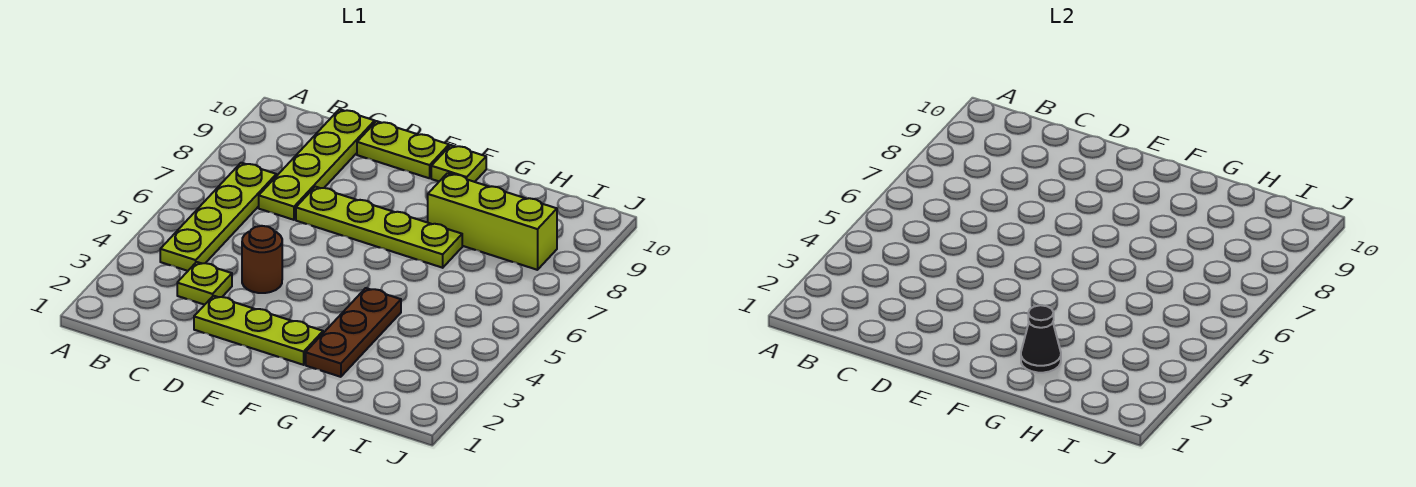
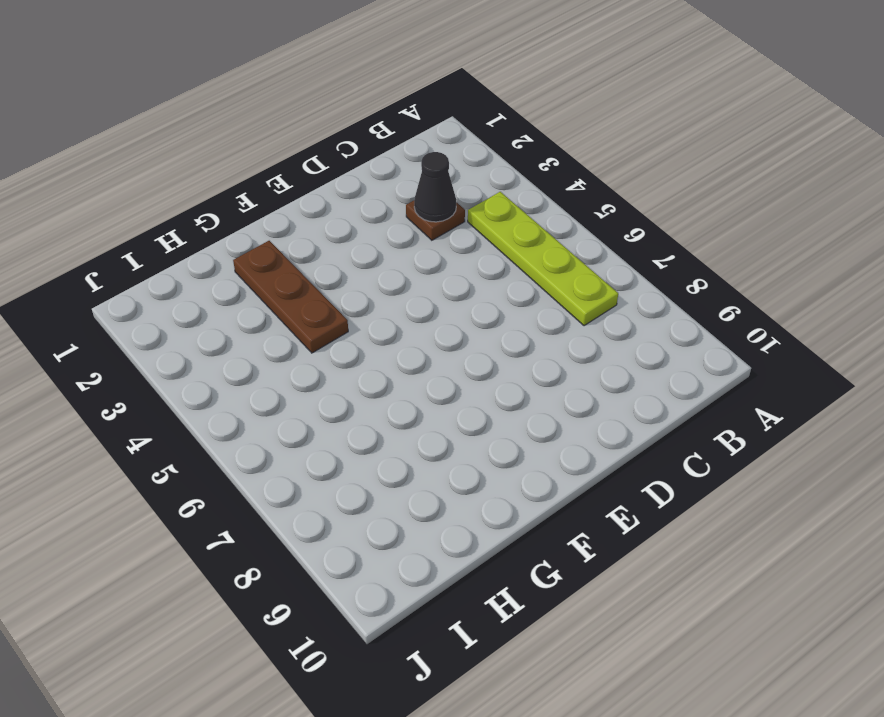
brown plate C3 level 1 -> lime plate C3 level 1
black cone C3 level 2 -> black cone G2 level 2
none -> lime plate C7:C10 level 1
none -> lime plate D2:F2 level 1

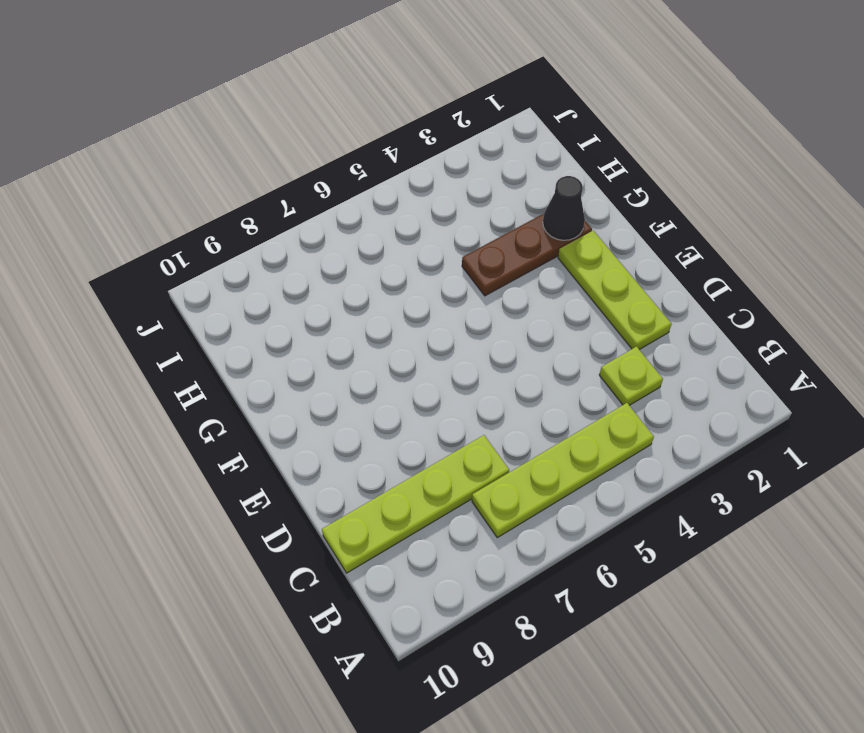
none -> brown round brick D4 level 1
none -> lime plate D7:G7 level 1

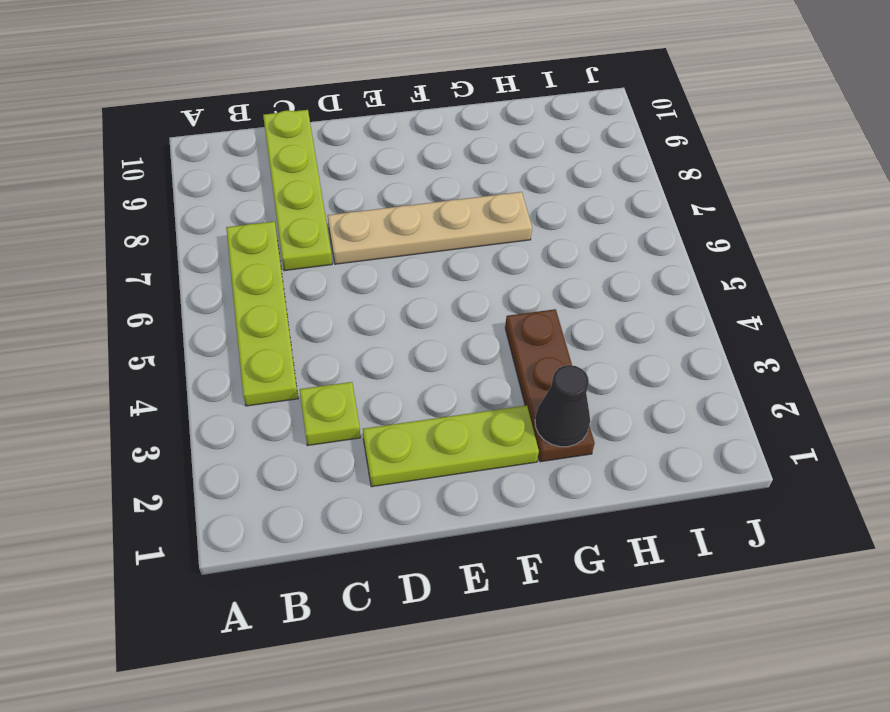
tan plate D7:G7 level 1 -> lime plate D7:G7 level 1
none -> brown round brick D4 level 1
none -> lime plate D10:E10 level 1

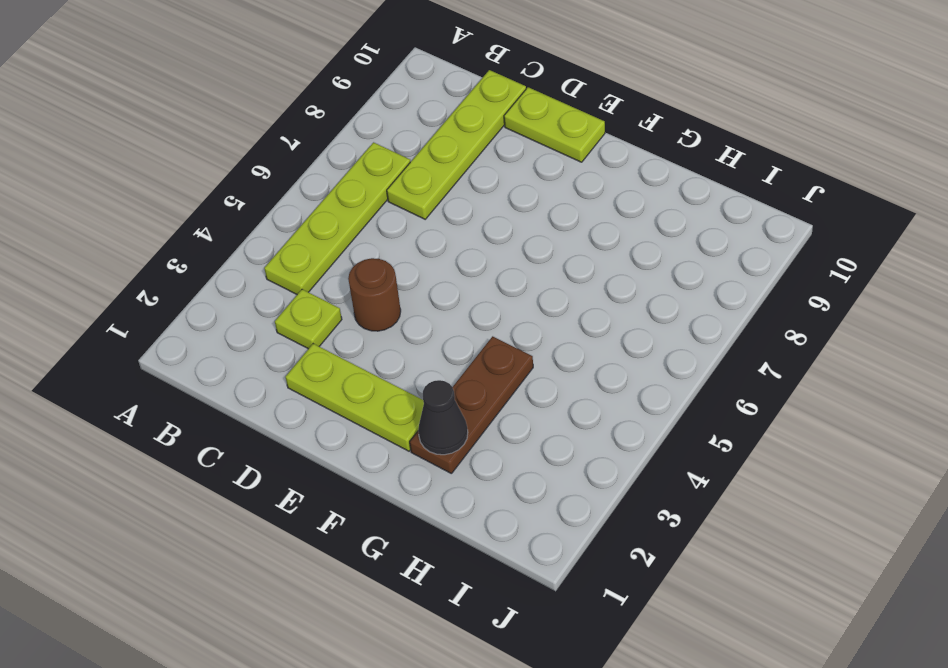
none -> lime plate D7:G7 level 1
none -> lime plate F10 level 1

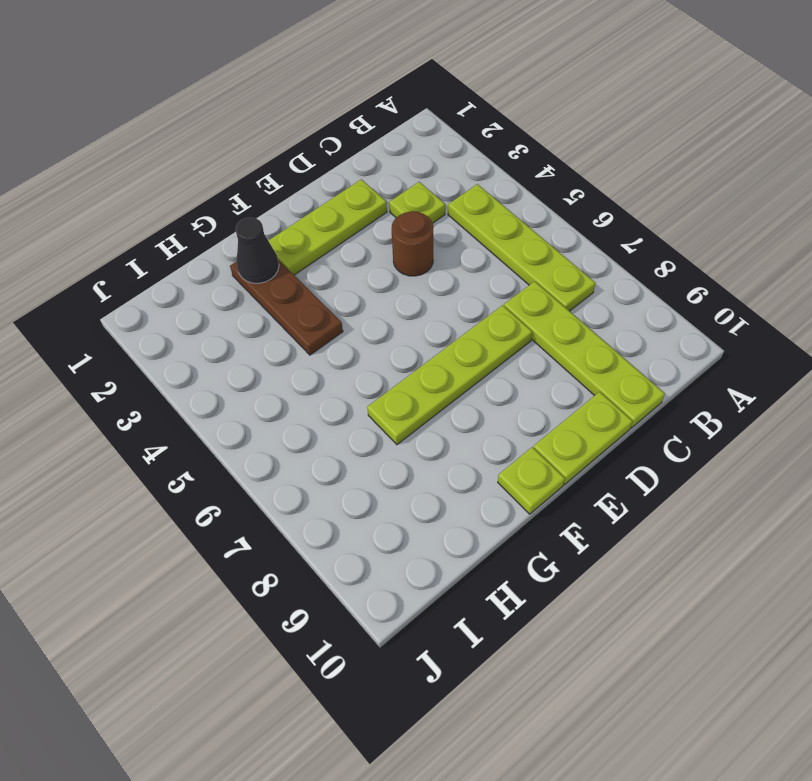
none -> lime brick G8:I8 level 1

